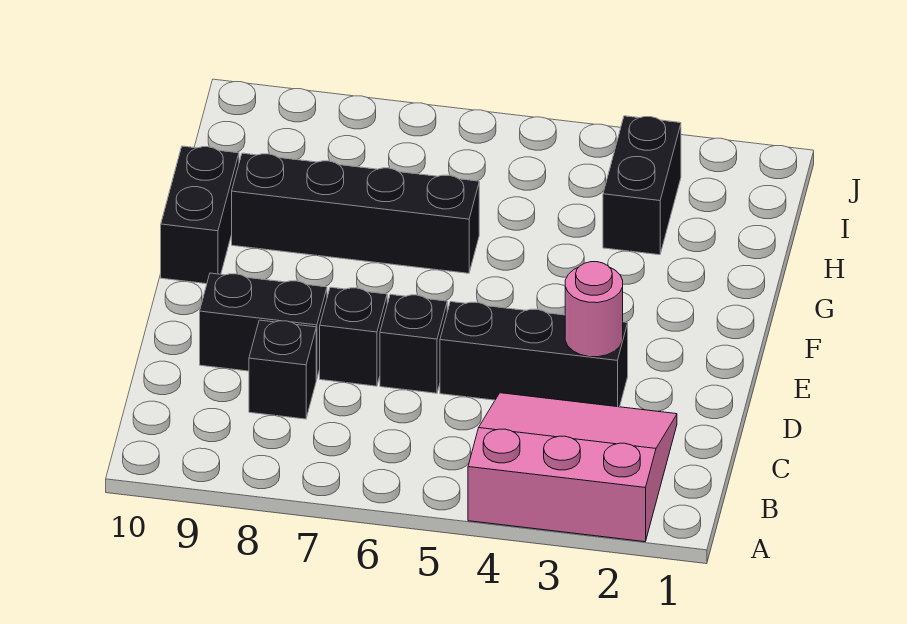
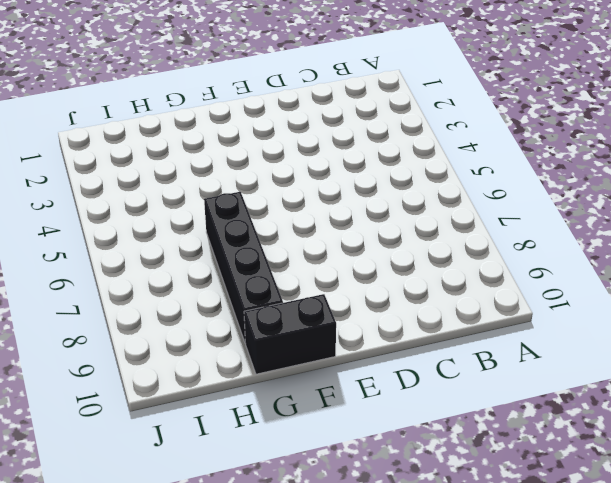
none -> pink slope A2:C4 level 1 top A
none -> black brick C8 level 1

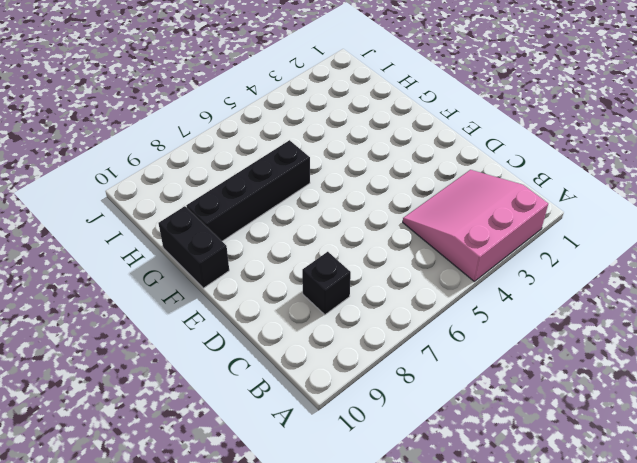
none -> black brick D3:D5 level 1
none -> black brick D6 level 1

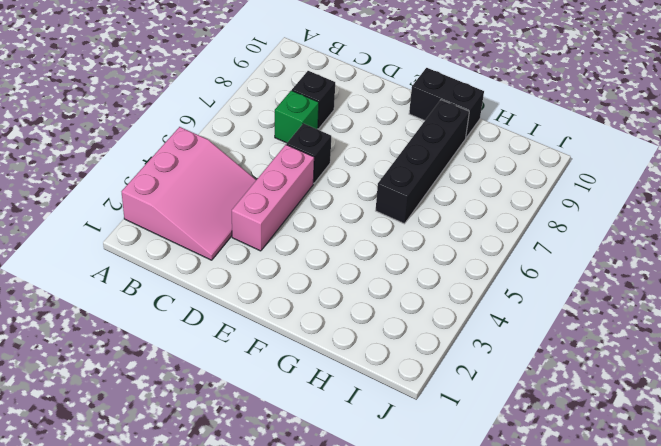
green brick C7 level 1 -> none
pink brick D3:D5 level 1 -> black brick D3:D5 level 1
none -> black brick D7 level 1
none -> black brick D8:D9 level 1

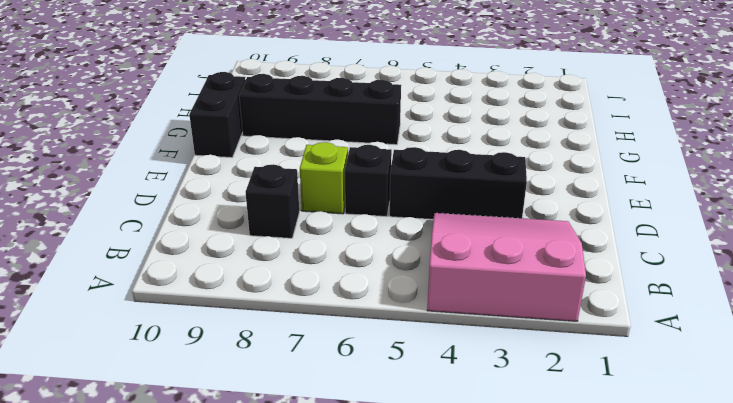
lime brick D7 level 1 -> black brick D7 level 1
none -> black brick D8:D9 level 1
none -> black brick H3:I3 level 1

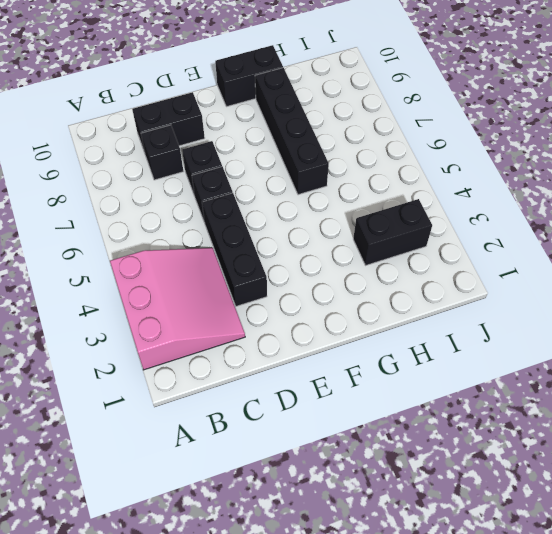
black brick C9:D9 level 1 -> black brick D8:D9 level 1
none -> pink round brick D3 level 2

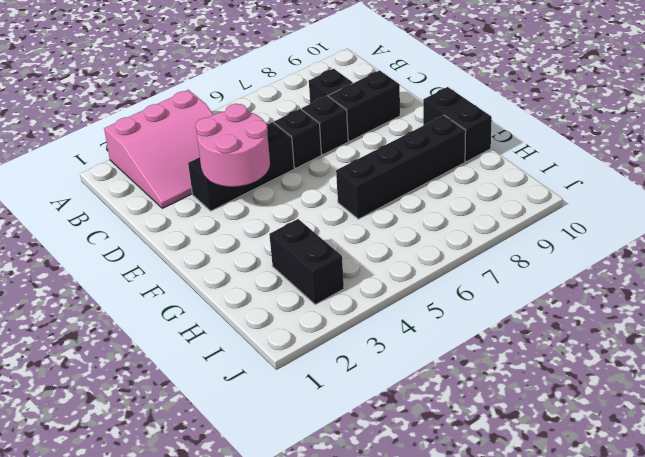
pink round brick D3:E4 level 2 -> pink round brick D3 level 2

